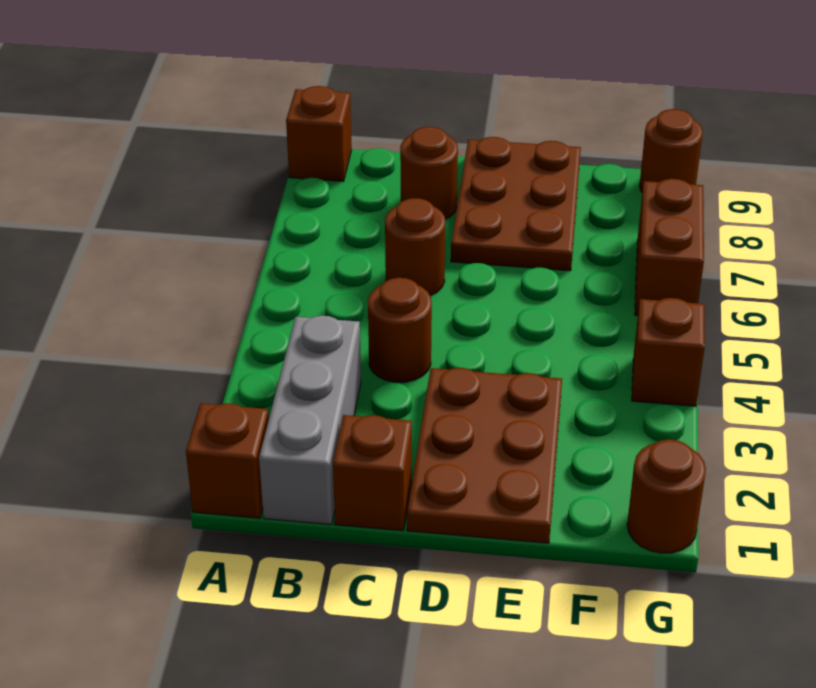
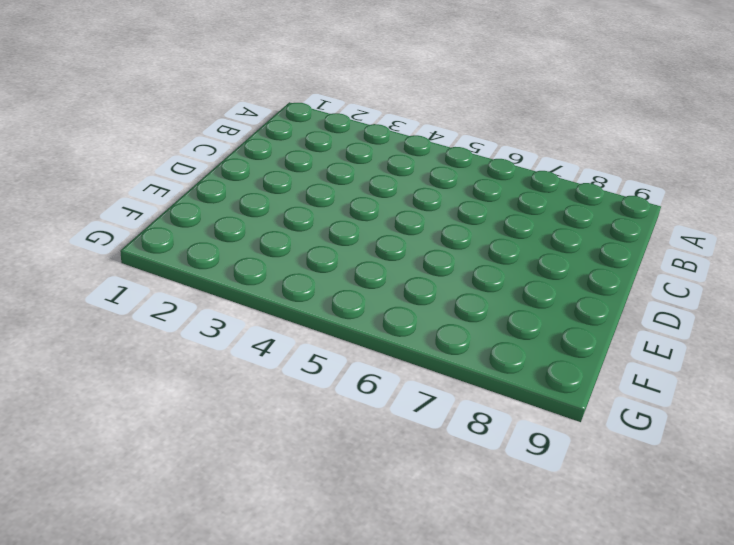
none -> brown brick A1 level 1
none -> brown brick A9 level 1
none -> grey brick B1:B3 level 1

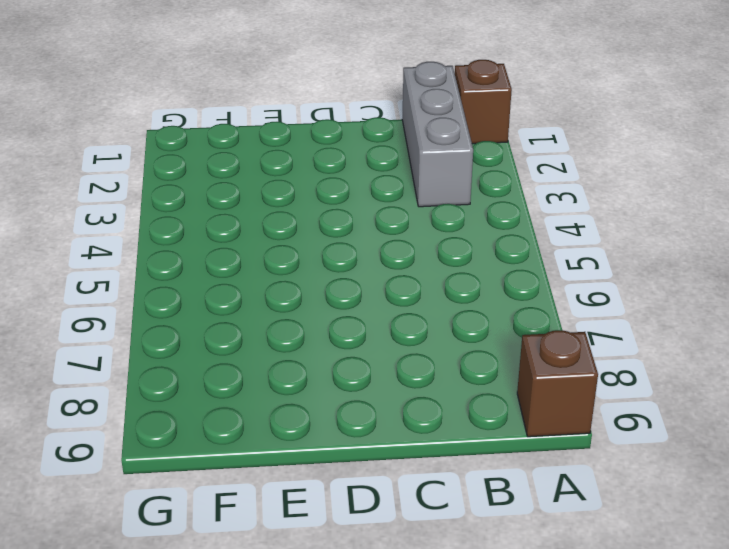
none -> brown brick C1 level 1
none -> brown round brick C4 level 1
none -> brown round brick C6 level 1

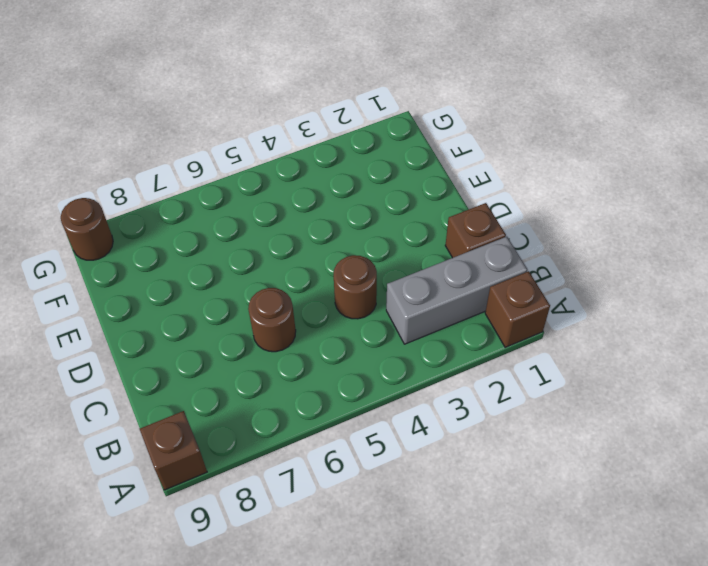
none -> brown round brick C8 level 1
none -> brown plate D1:E3 level 1
none -> brown plate D7:E9 level 1

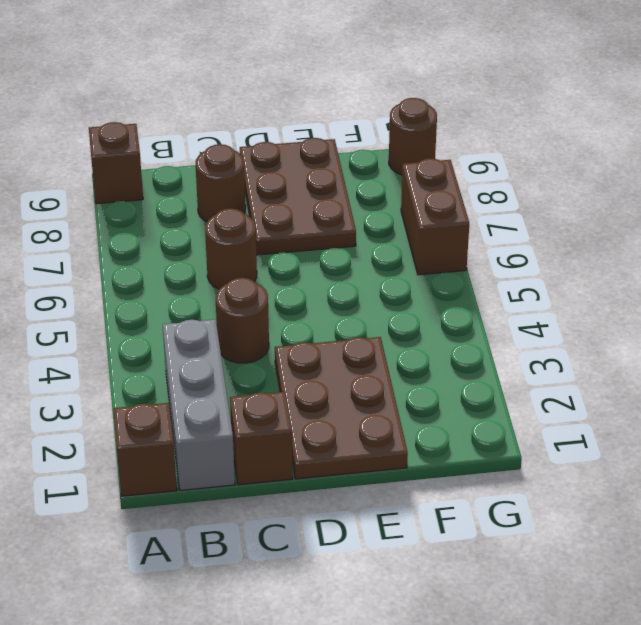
none -> brown round brick G1 level 1
none -> brown brick G4 level 1

